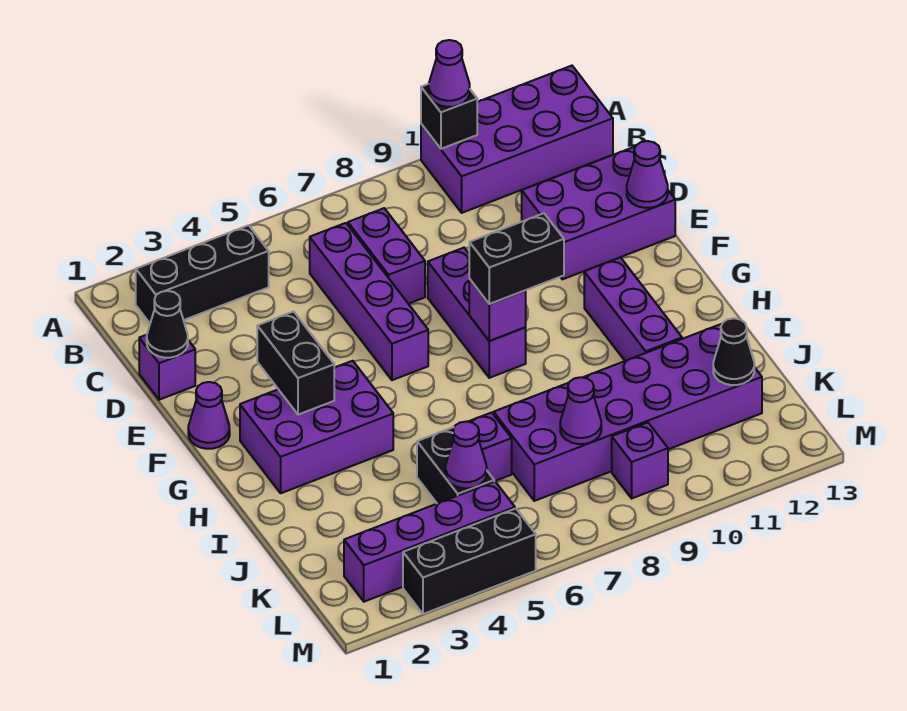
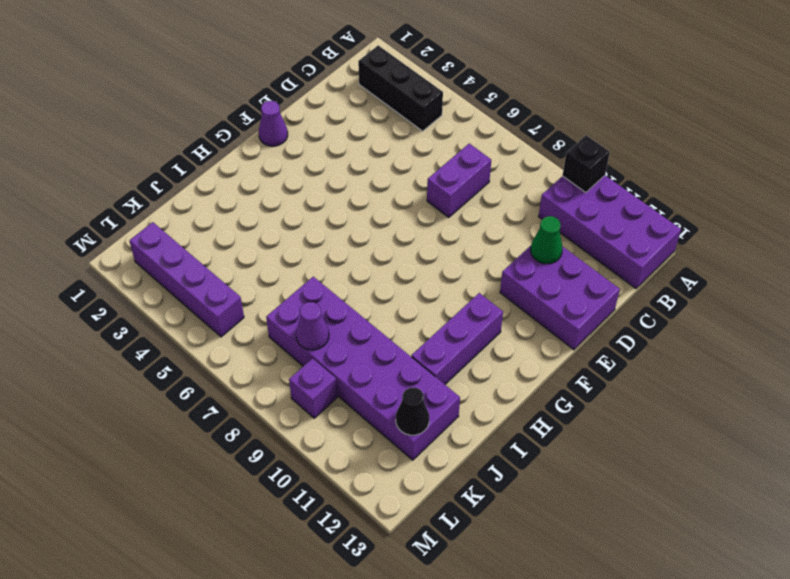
green cone D11 level 2 -> none
none -> purple brick C6:F6 level 1
none -> purple brick D1 level 1
none -> purple brick E8:G8 level 1

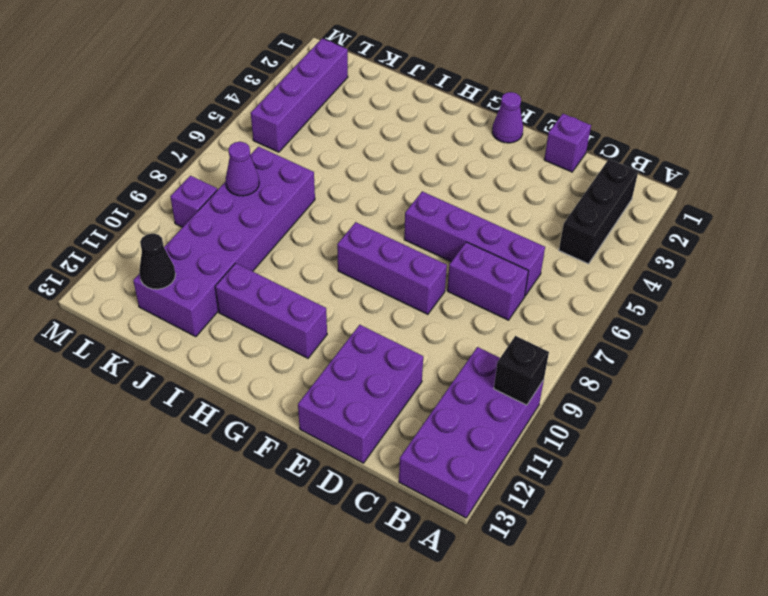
none -> purple brick G2:H4 level 1
none -> black brick J5:K5 level 1
none -> purple brick J6 level 1

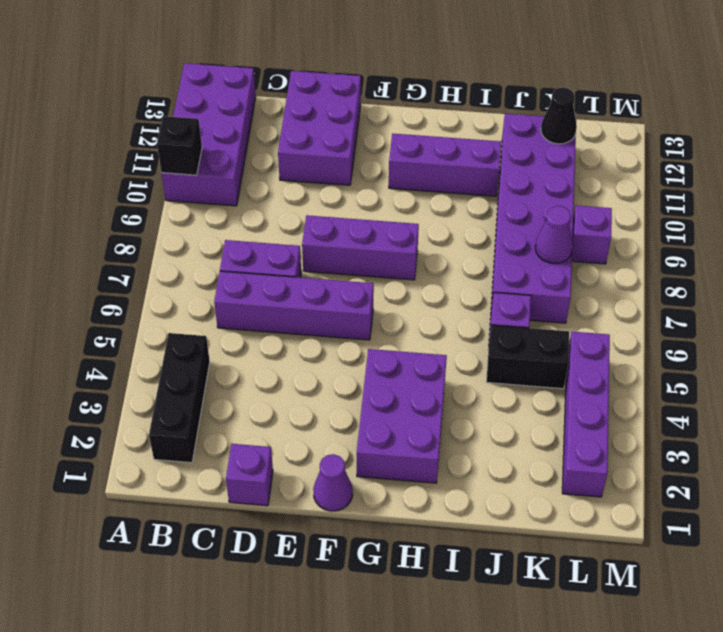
none -> black brick M3:M5 level 1
none -> black cone D1 level 2
none -> purple cone E13 level 2

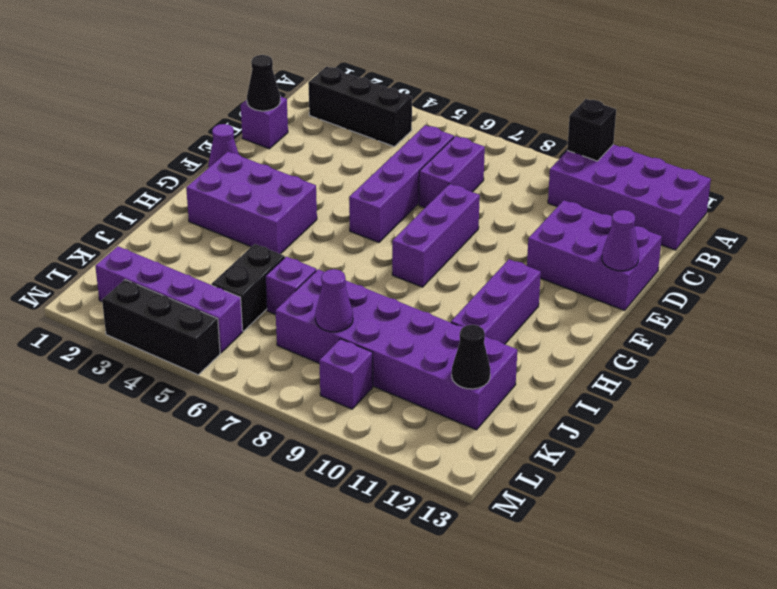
none -> black brick F3:G3 level 2
none -> purple brick G8 level 2
none -> purple cone K5 level 2

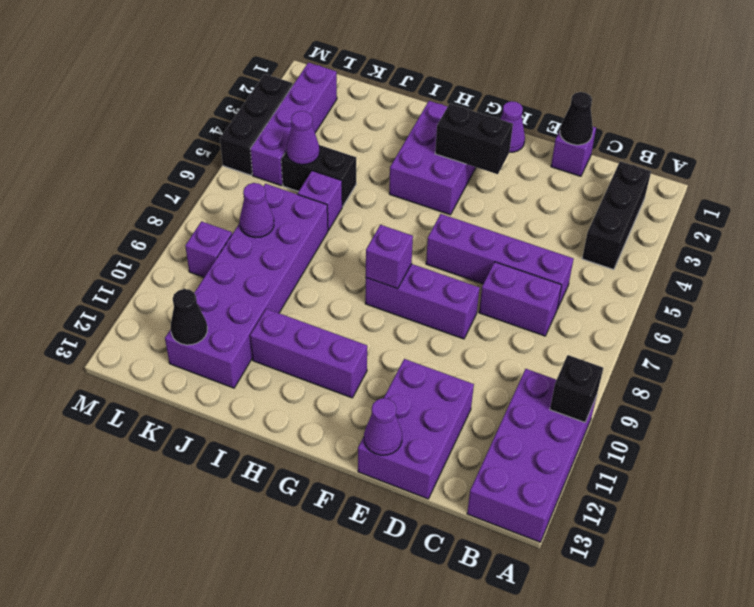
none -> purple cone A10 level 3
none -> black brick G8:G9 level 3

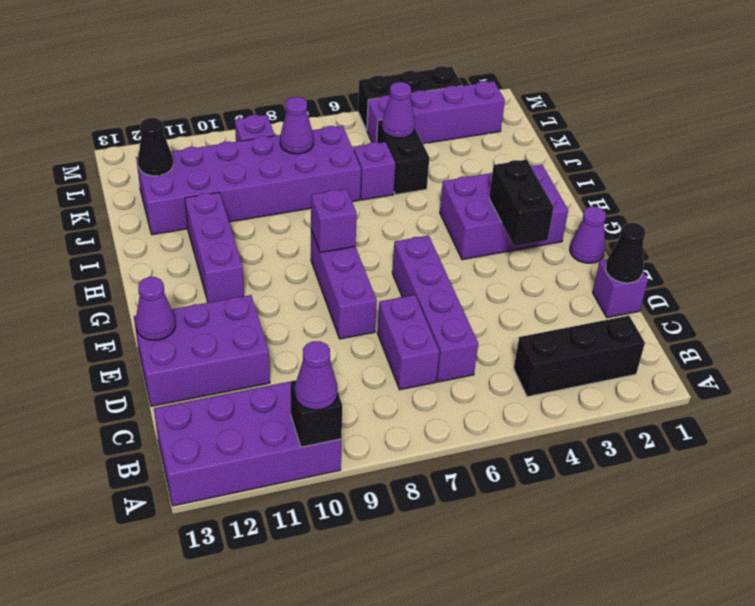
none -> black brick G8:G9 level 3

